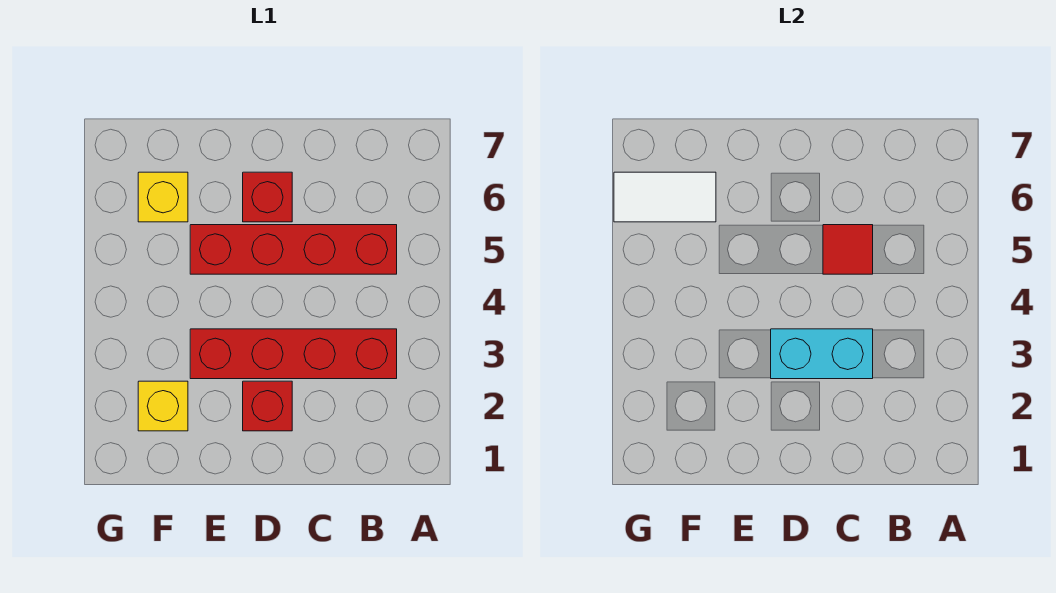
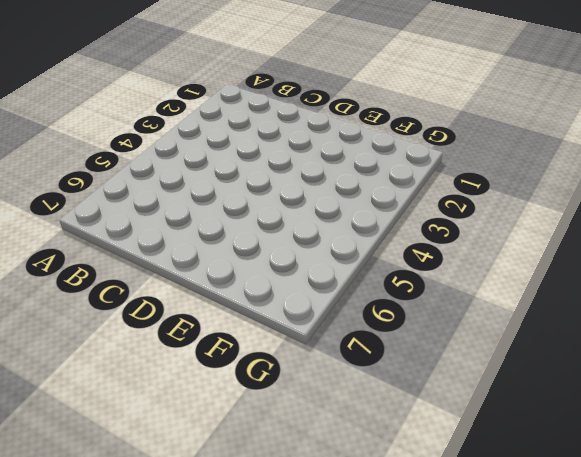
none -> red brick B3:E3 level 1
none -> red brick B5:E5 level 1

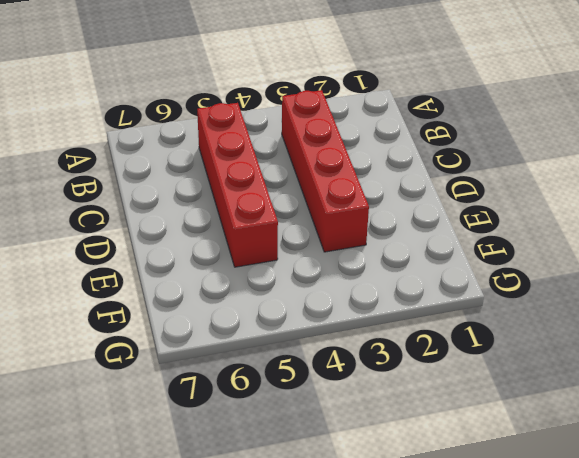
none -> red brick D2 level 1
none -> red brick D6 level 1

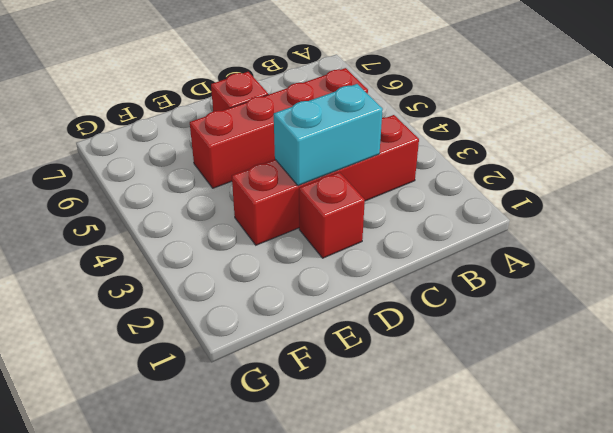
none -> yellow brick F2 level 1
none -> yellow brick F6 level 1

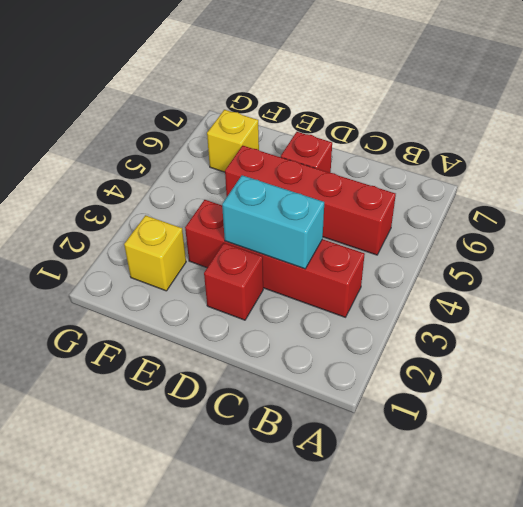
none -> red tile C5 level 2
none -> white tile F6:G6 level 2

